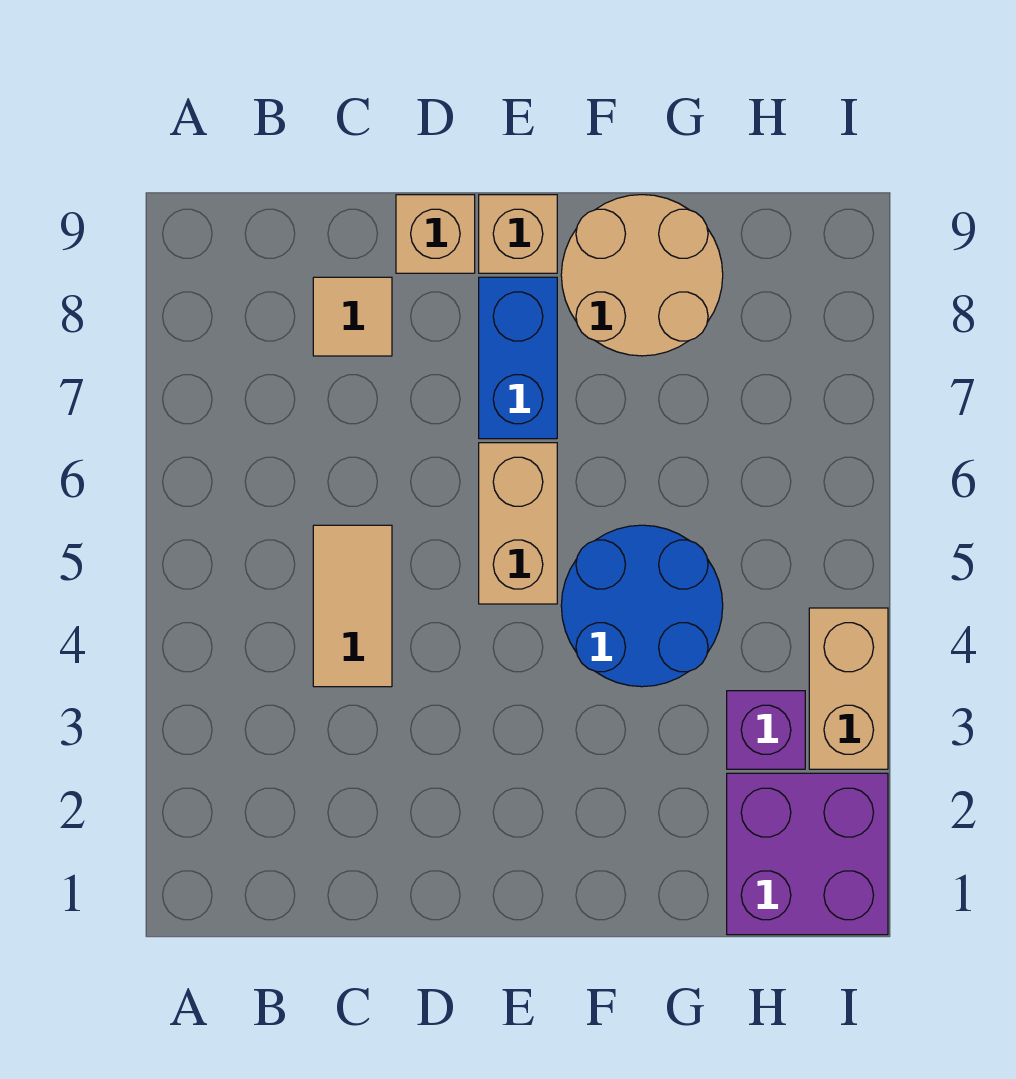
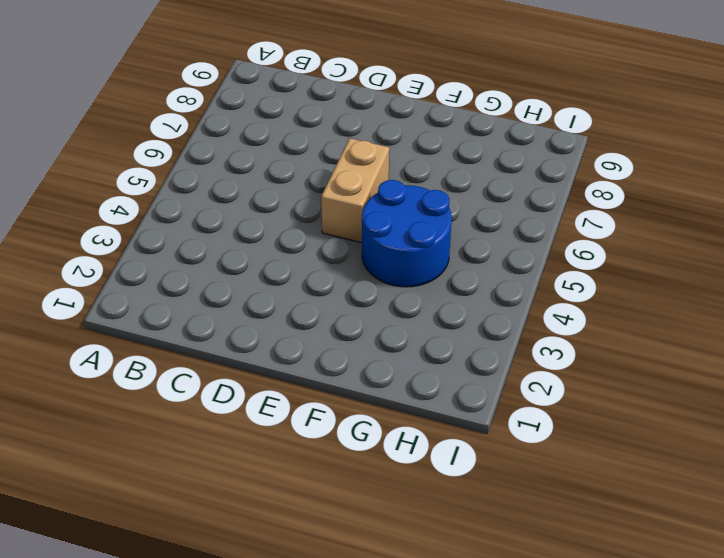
none -> tan tile C4:C5 level 1
none -> tan tile C8 level 1

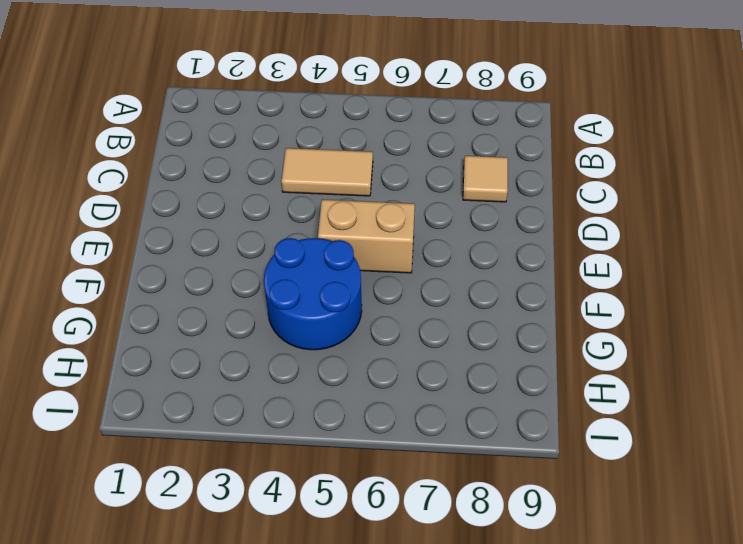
none -> tan brick D9 level 1
none -> blue brick E7:E8 level 1

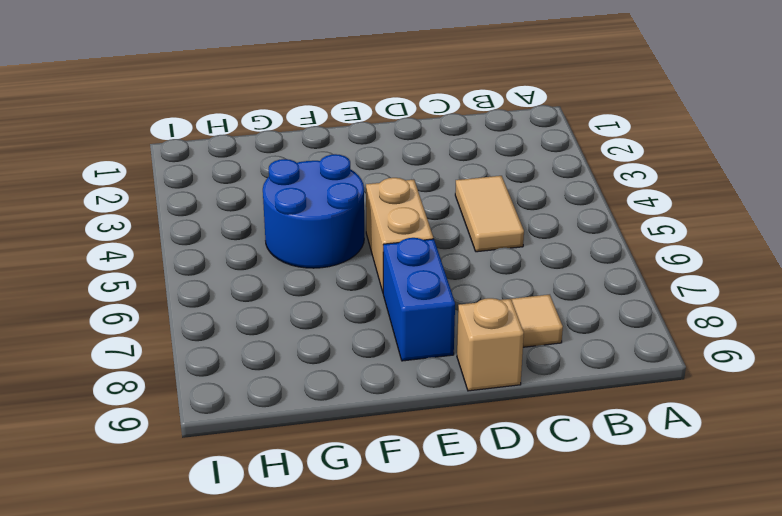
none -> tan brick E9 level 1
none -> tan round brick F8:G9 level 1

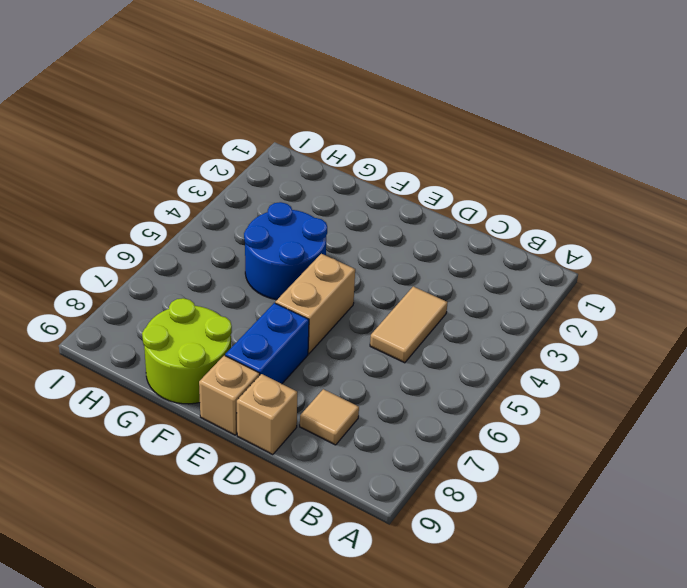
lime round brick F8:G9 level 1 -> tan round brick F8:G9 level 1
none -> purple brick H1:I2 level 1
none -> purple brick H3 level 1

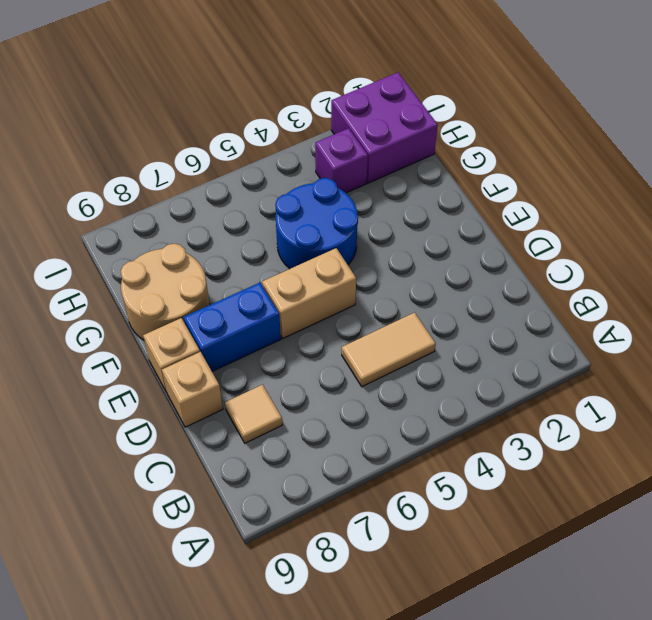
none -> tan brick I3:I4 level 1

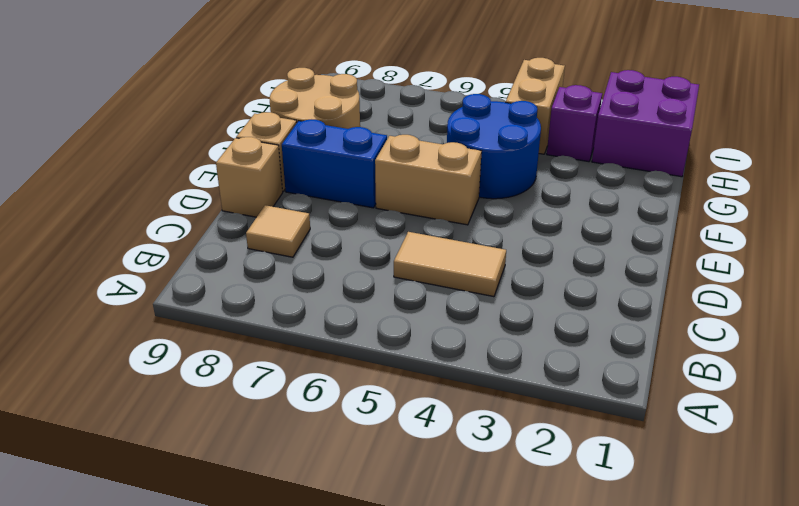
tan brick H4:I4 level 1 -> tan brick I3:I4 level 1

